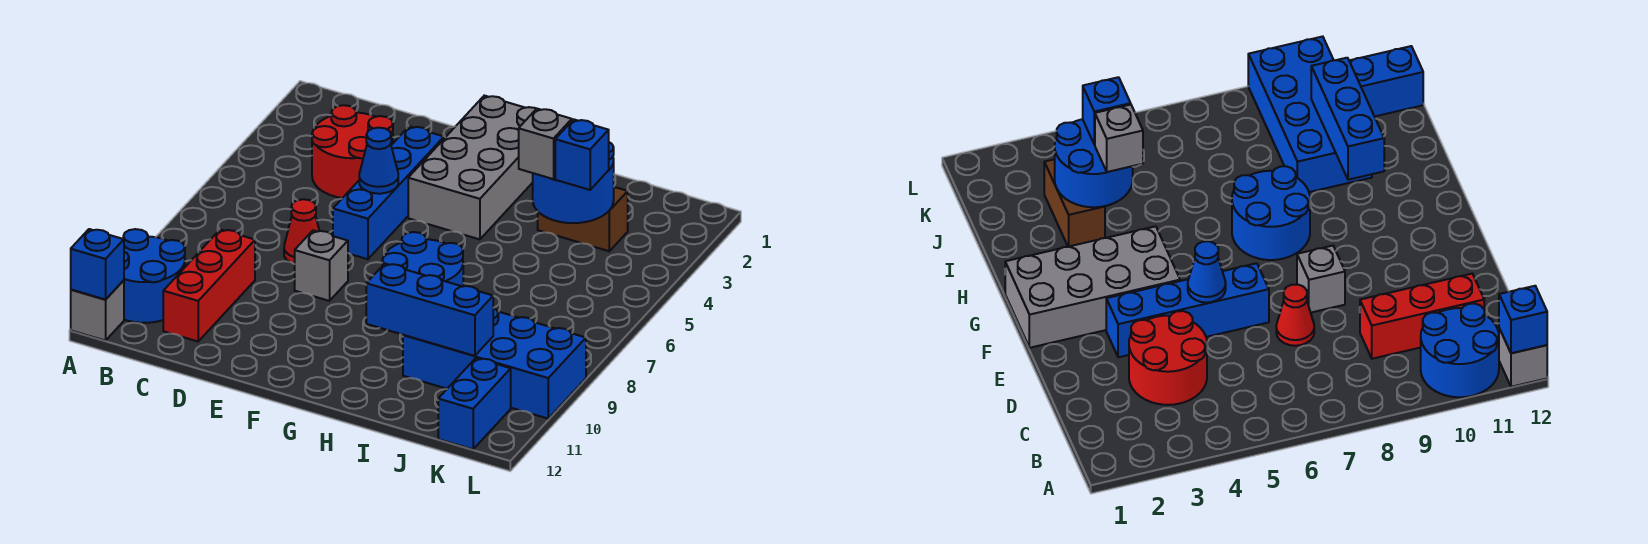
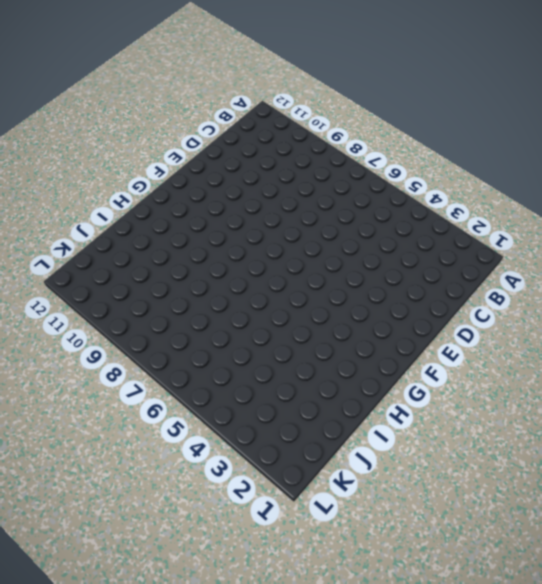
none -> blue round brick A10:B11 level 1
none -> grey brick A12 level 1
none -> red round brick C3:D4 level 1

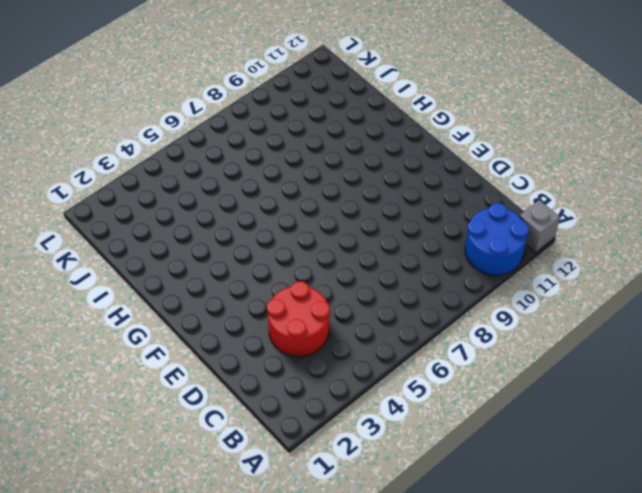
none -> red brick C9:C11 level 1
none -> red cone D7 level 1
none -> blue brick E3:E6 level 1

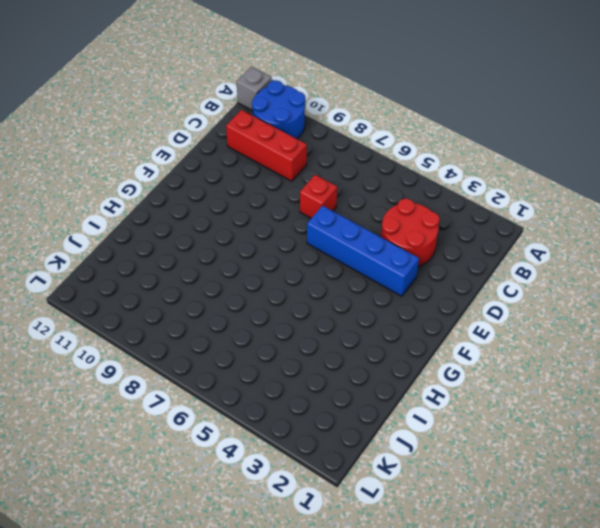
red brick D7 level 1 -> red cone D7 level 1
none -> grey brick E8 level 1
none -> grey brick F1:G4 level 1
none -> blue round brick G7:H8 level 1

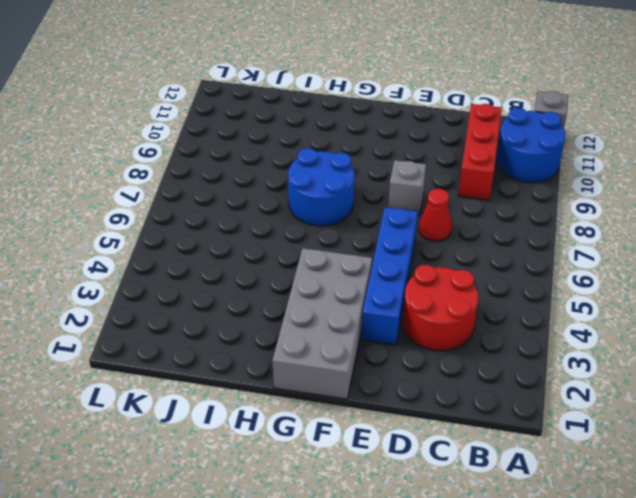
none -> brown brick I3:J3 level 1
none -> blue brick I9:L10 level 1
none -> blue brick K11:K12 level 1

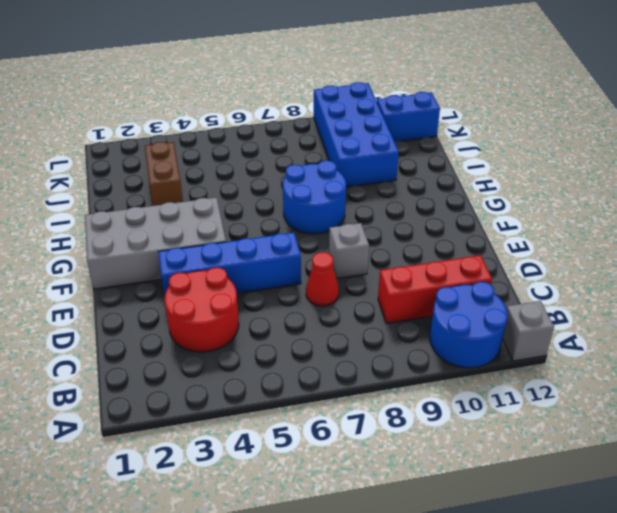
none -> blue brick A12 level 2
none -> blue cone E5 level 2
none -> blue brick H10:J10 level 2

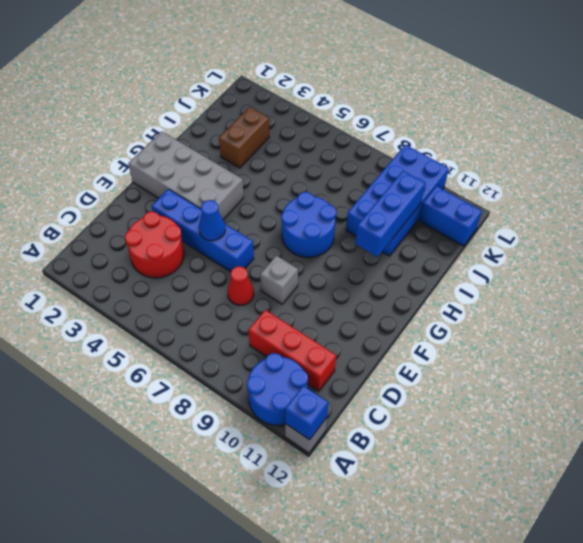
none -> blue round brick I3:J4 level 2
none -> grey brick I4 level 3
none -> blue brick J4 level 3

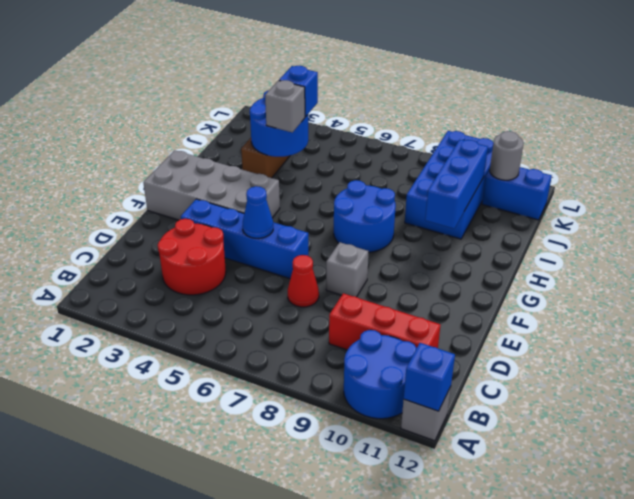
grey round brick K11 level 2 -> none

